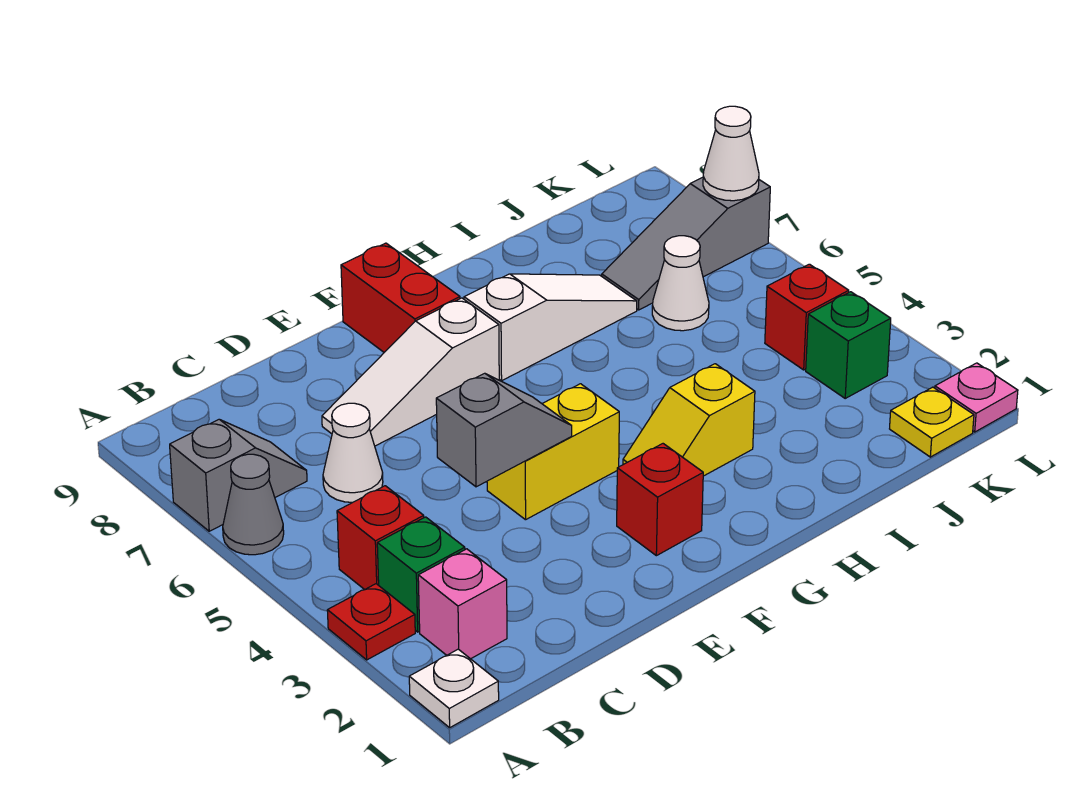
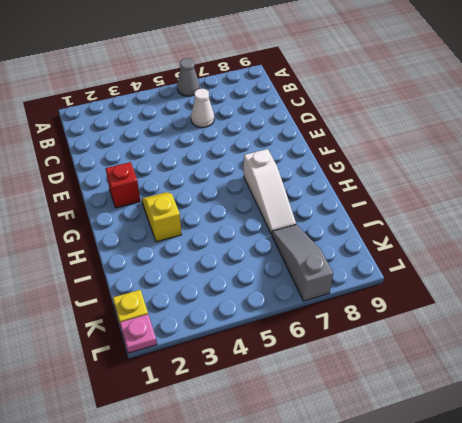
none -> white plate A1 level 1
none -> red plate A3 level 1
none -> grey slope A7:B7 level 1 top A

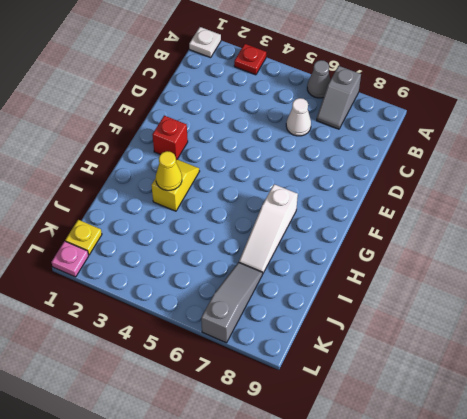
yellow cone H3 level 2 -> none
none -> pink brick B2 level 1
none -> green brick B3 level 1
none -> red brick B4 level 1

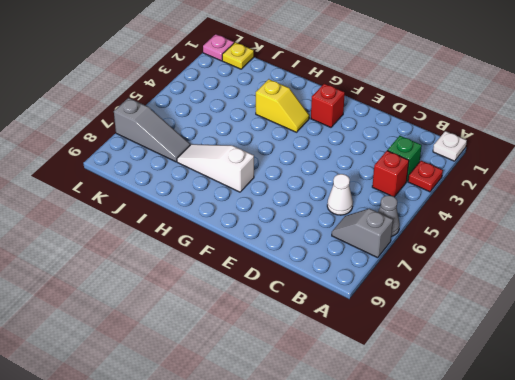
none -> pink brick B2 level 1
none -> white slope D7:F7 level 1 top F
none -> yellow brick E4:F4 level 1

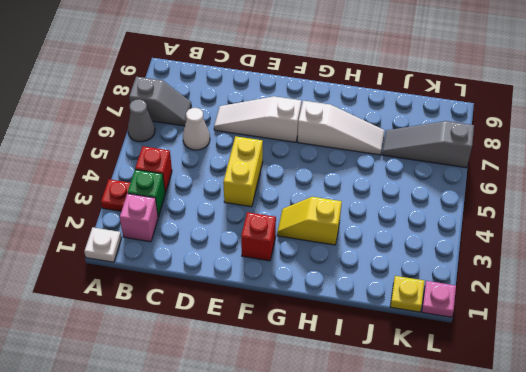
yellow brick E4:E5 level 1 -> yellow brick E4:F4 level 1
none -> red brick F8:F9 level 1
none -> white cone J6 level 1
none -> green brick K3 level 1

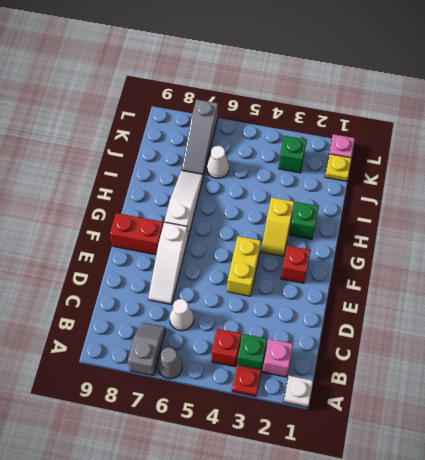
green brick H2 level 1 -> none
none -> red brick K4 level 1
none -> grey slope D4:E4 level 2 top D
none -> white cone L7 level 2

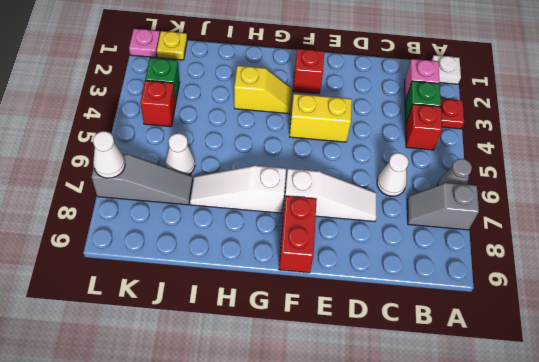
none -> grey slope D4:E4 level 2 top D

